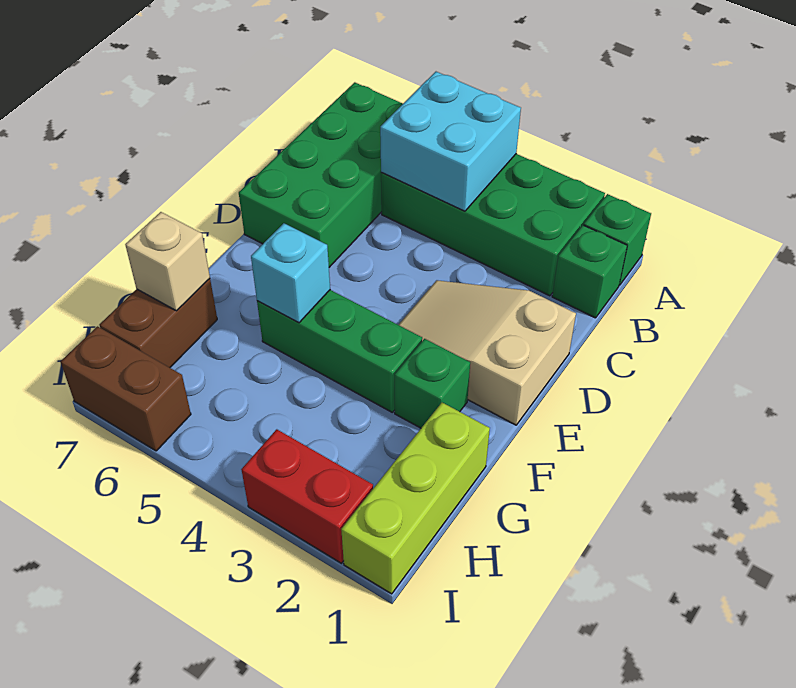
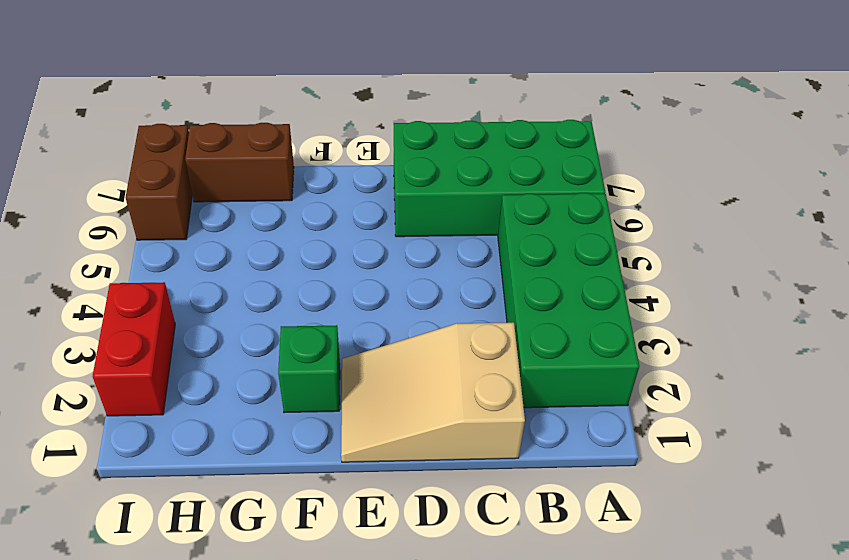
tan slope C1:E2 level 1 top C -> tan slope D1:E3 level 1 top 1
none -> green brick A1 level 1
none -> green brick B1 level 1
none -> green brick F3:F5 level 1

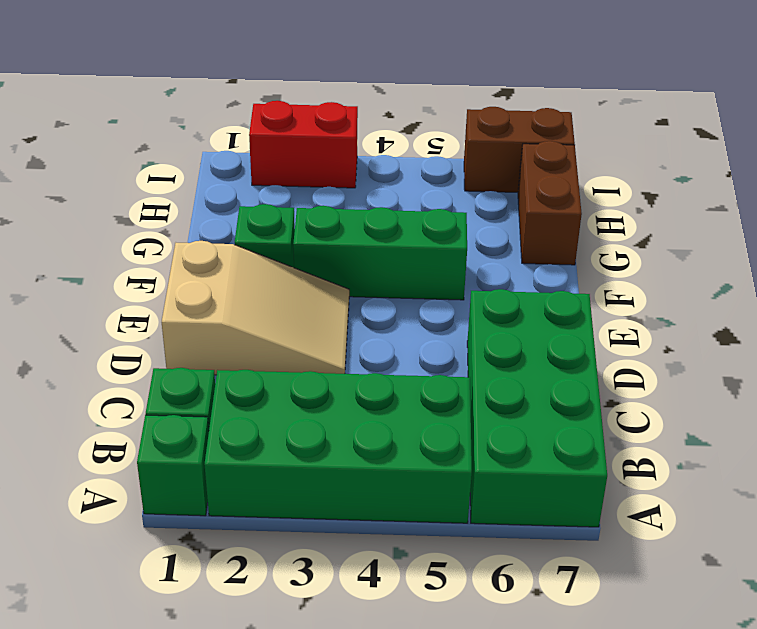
none -> lime brick G1:I1 level 1
none -> cyan brick A4:B5 level 2
none -> cyan brick F5 level 2

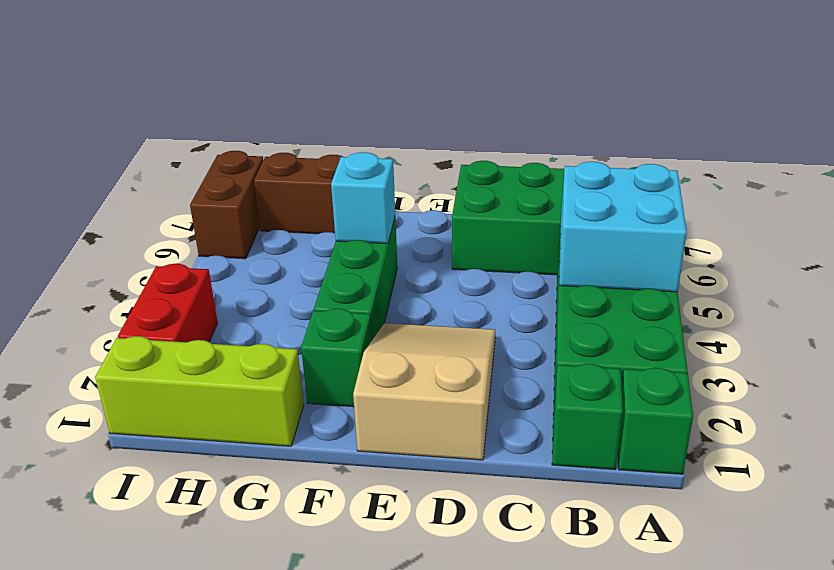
none -> tan brick G7 level 2

